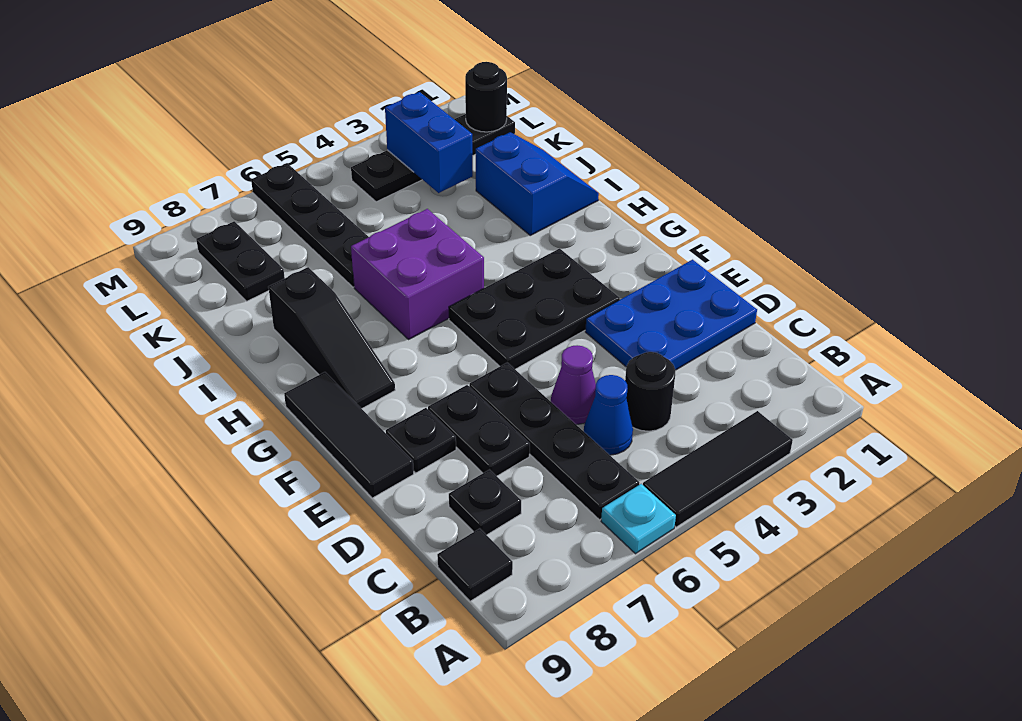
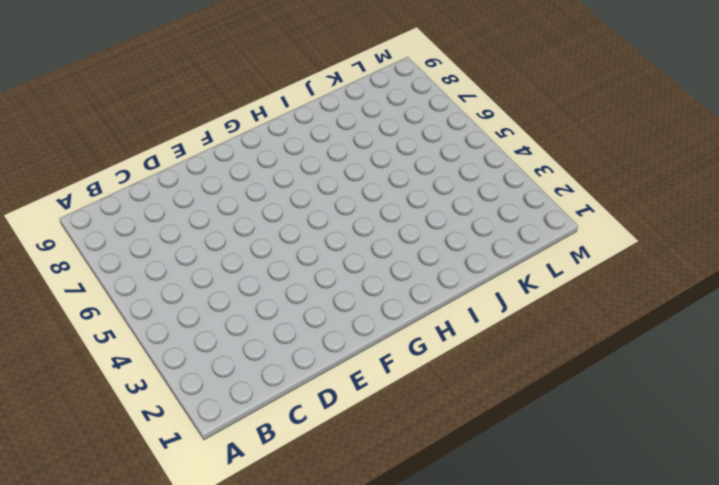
none -> black tile A3:A5 level 1
none -> cyan plate A6 level 1
none -> black plate B6:E6 level 1

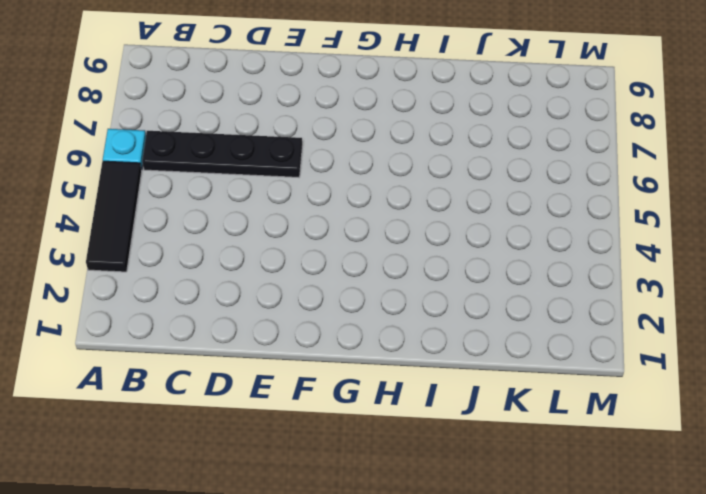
none -> black tile B9 level 1
none -> black round brick C4 level 1
none -> blue cone C5 level 1

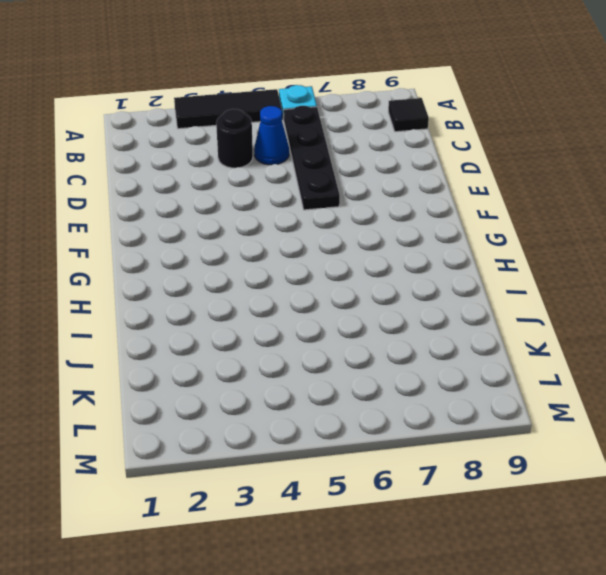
none -> black plate C8 level 1
none -> blue plate D1:E3 level 1
none -> purple cone D5 level 1

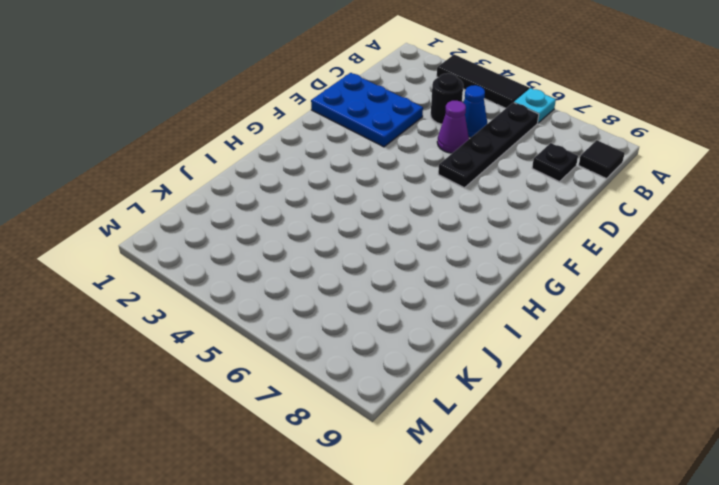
none -> black plate D7:E7 level 1
none -> black plate E8 level 1
none -> black tile E9:G9 level 1

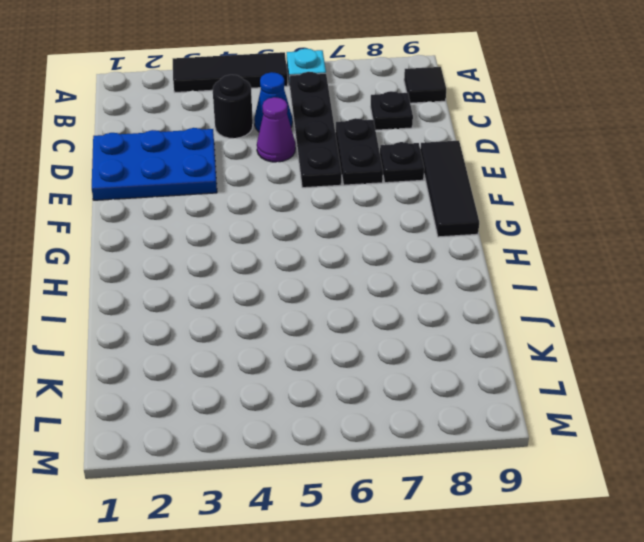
none -> black plate F3:G5 level 1
none -> black slope G8:I8 level 1 top I
none -> purple brick H5:I6 level 1

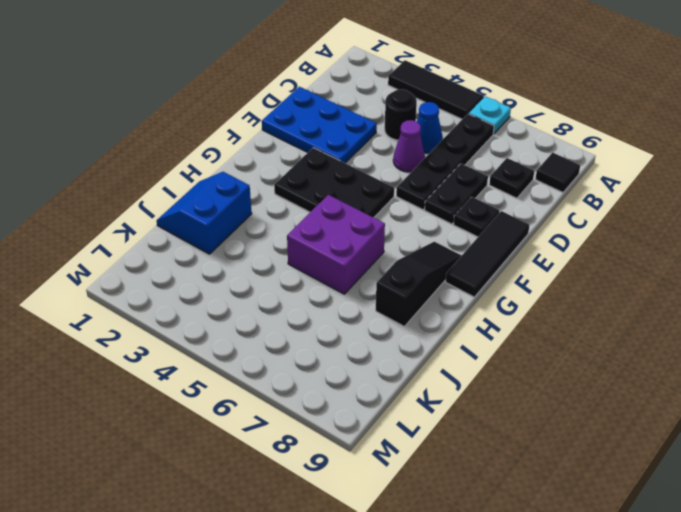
none -> black plate J6:M6 level 1
none -> black plate K8:L8 level 1
none -> black plate L1:L4 level 1

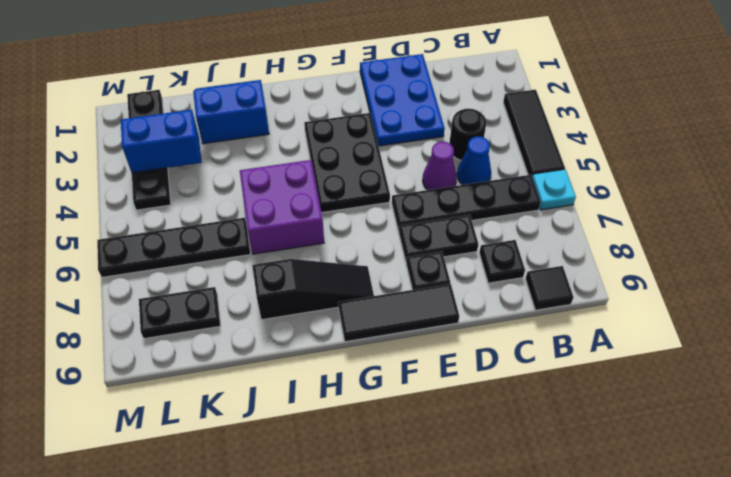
none -> black round brick L1 level 2

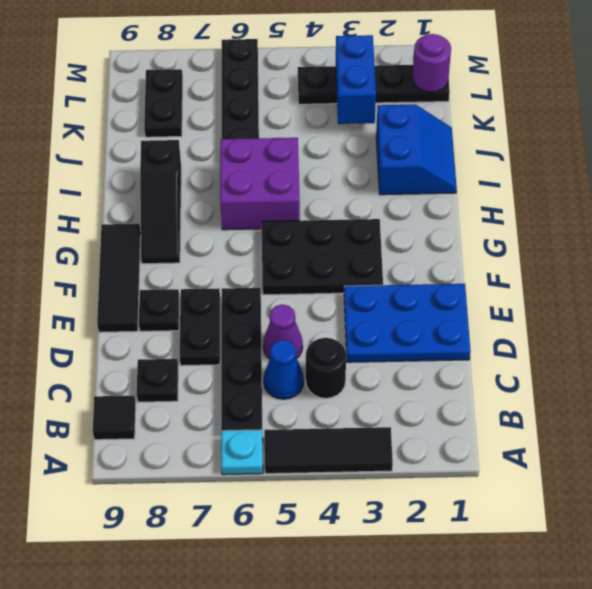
purple round brick L1 level 2 -> black round brick L1 level 2

